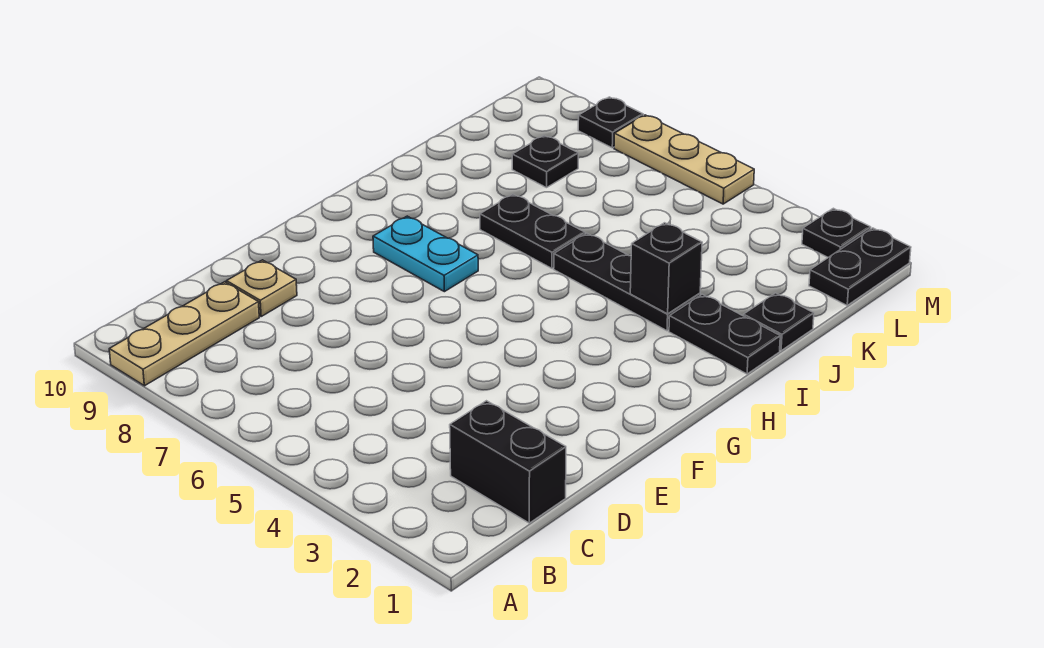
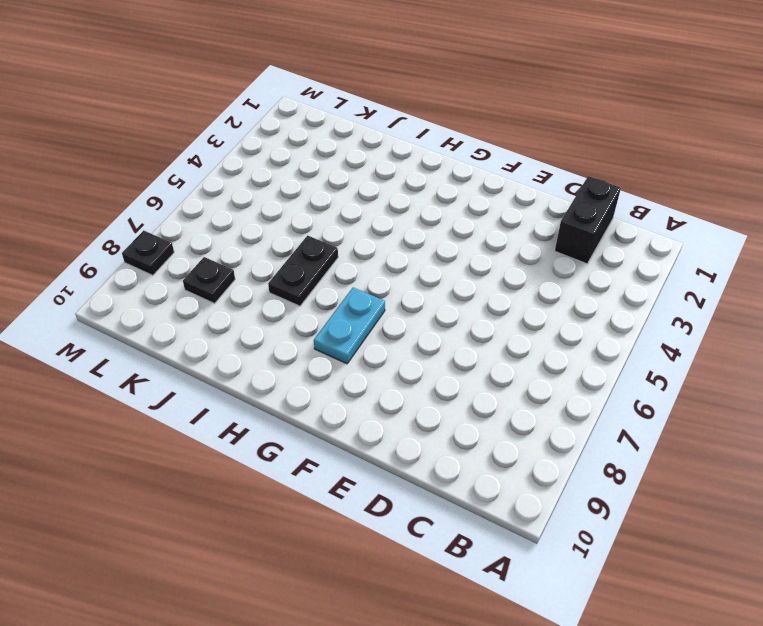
none -> tan plate A9:C9 level 1
none -> tan plate D9 level 1
none -> black plate I1:I2 level 1

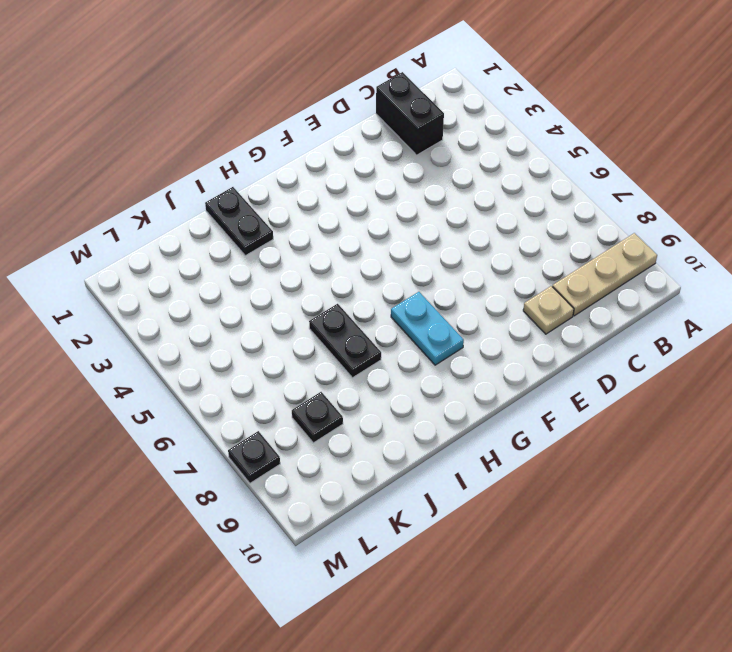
none -> black plate I3:I5 level 1
none -> black plate J1 level 1
none -> black plate L1:M1 level 1

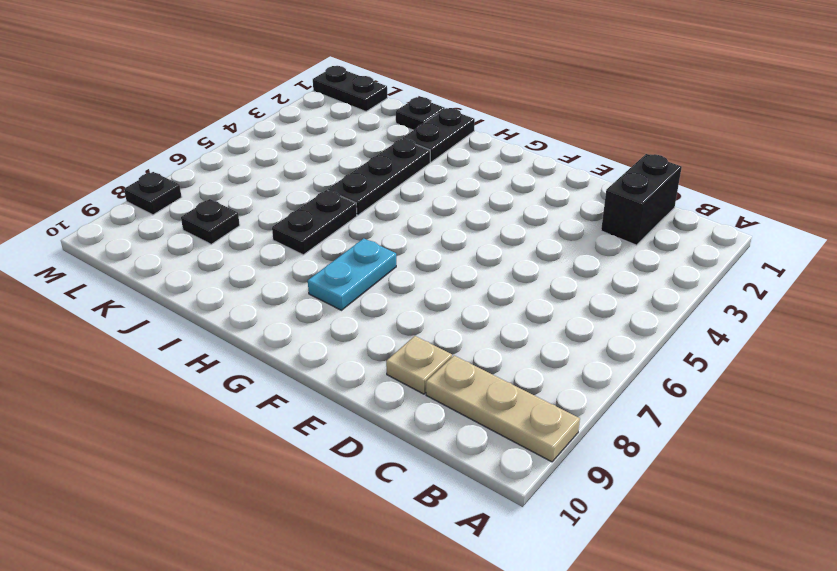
none -> black plate M2 level 1
none -> tan plate M5:M7 level 1
none -> black brick I3 level 2

